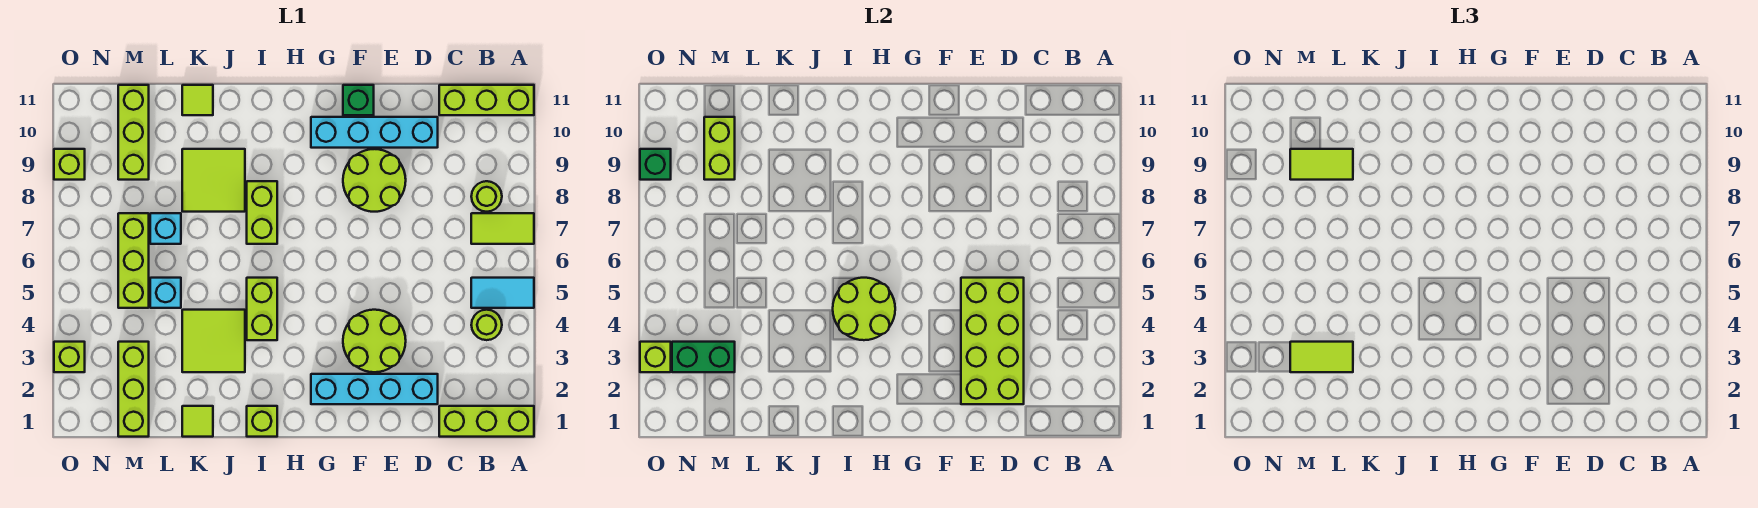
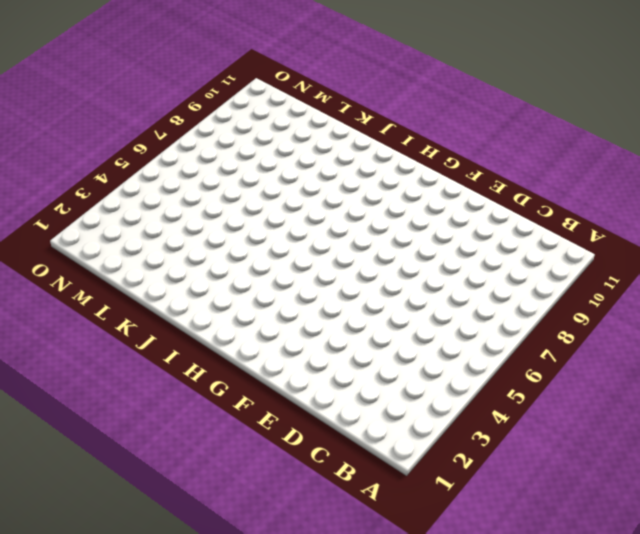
none -> lime brick A1:C1 level 1
none -> cyan tile A5:B5 level 1
none -> lime tile A7:B7 level 1
none -> lime brick A11:C11 level 1

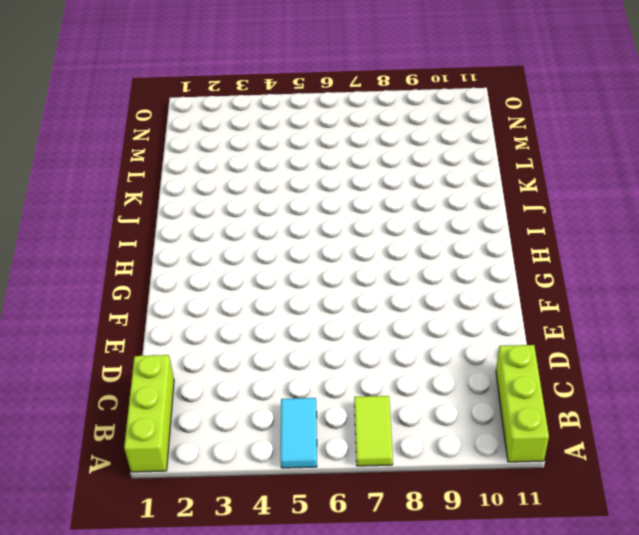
none -> lime round brick B4 level 1
none -> lime round brick B8 level 1
none -> cyan brick D2:G2 level 1
none -> cyan brick D10:G10 level 1

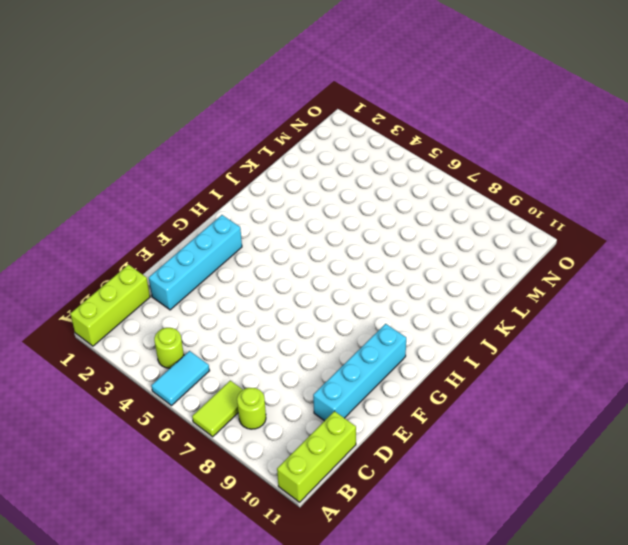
none -> lime round brick E3:F4 level 1
none -> lime round brick E8:F9 level 1
none -> green brick F11 level 1
none -> lime brick I1 level 1

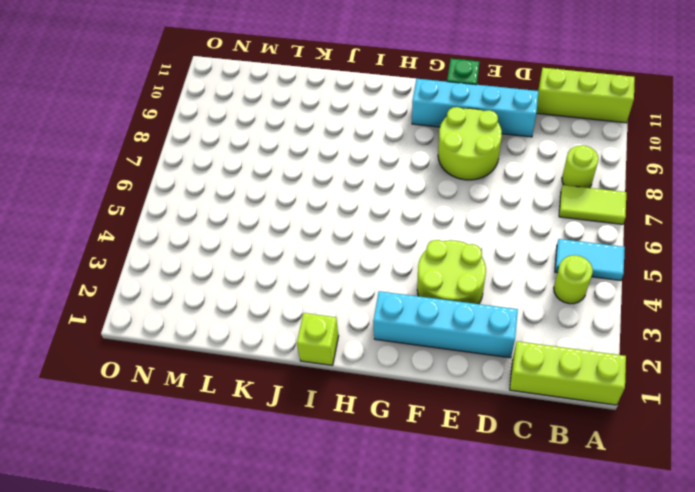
none -> lime brick I4:I5 level 1
none -> lime brick I7:I8 level 1
none -> lime tile J3:K4 level 1
none -> lime tile J8:K9 level 1

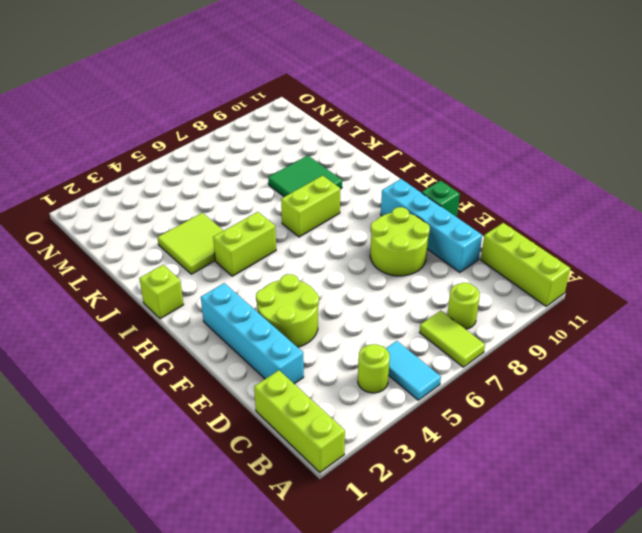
green tile J8:K9 level 1 -> lime tile J8:K9 level 1
none -> lime tile K1 level 1
none -> lime tile K11 level 1
none -> cyan brick L5 level 1
none -> cyan brick L7 level 1

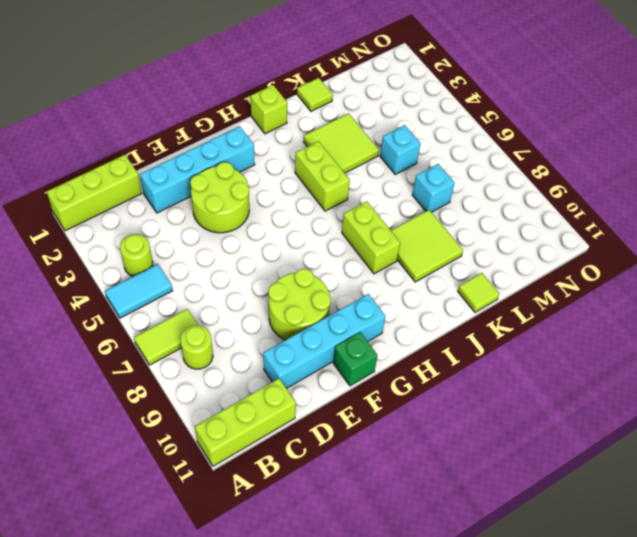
none -> lime brick M1:M3 level 1
none -> lime brick M5:M7 level 1
none -> lime brick M9:M11 level 1
none -> lime brick O3 level 1

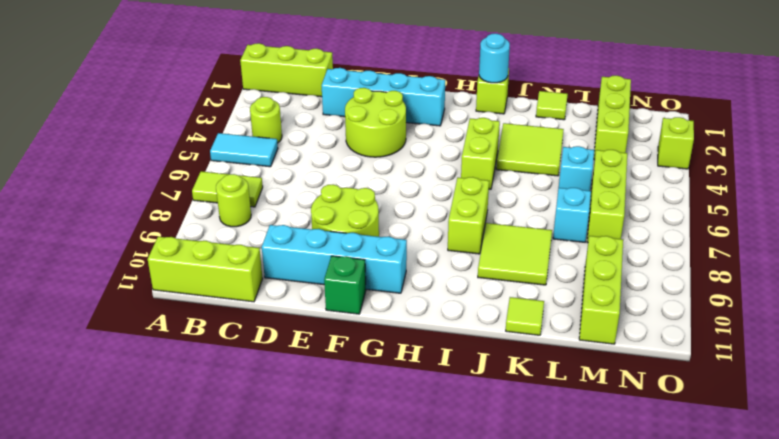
cyan round brick I1 level 2 -> none
none -> lime brick O9 level 1
none -> lime brick D2:E5 level 2
none -> lime round brick H4:I5 level 2
none -> green brick M3:N3 level 2

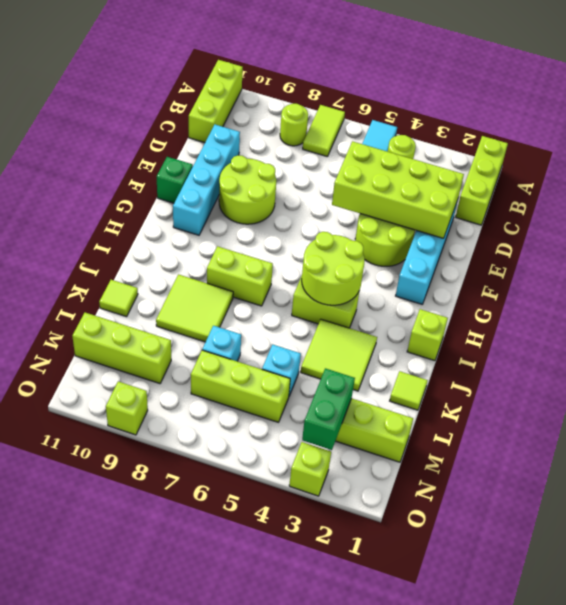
none -> lime brick M9:M10 level 2
none -> lime brick O3 level 2
none -> green brick O9 level 2
none -> lime tile L3:M3 level 3

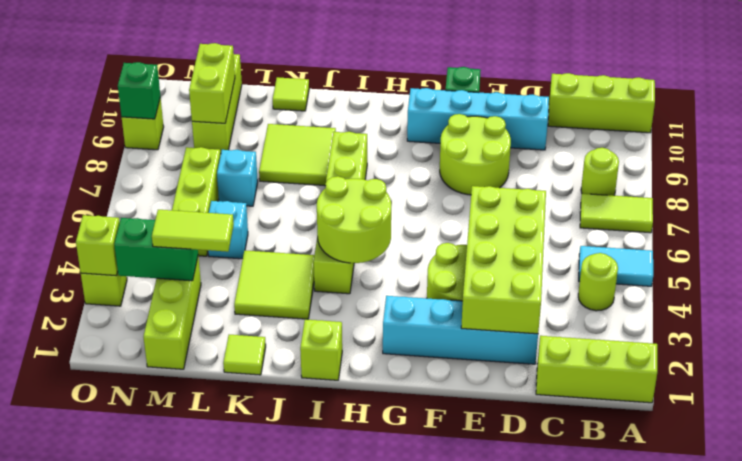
none -> lime tile L9:M9 level 3

